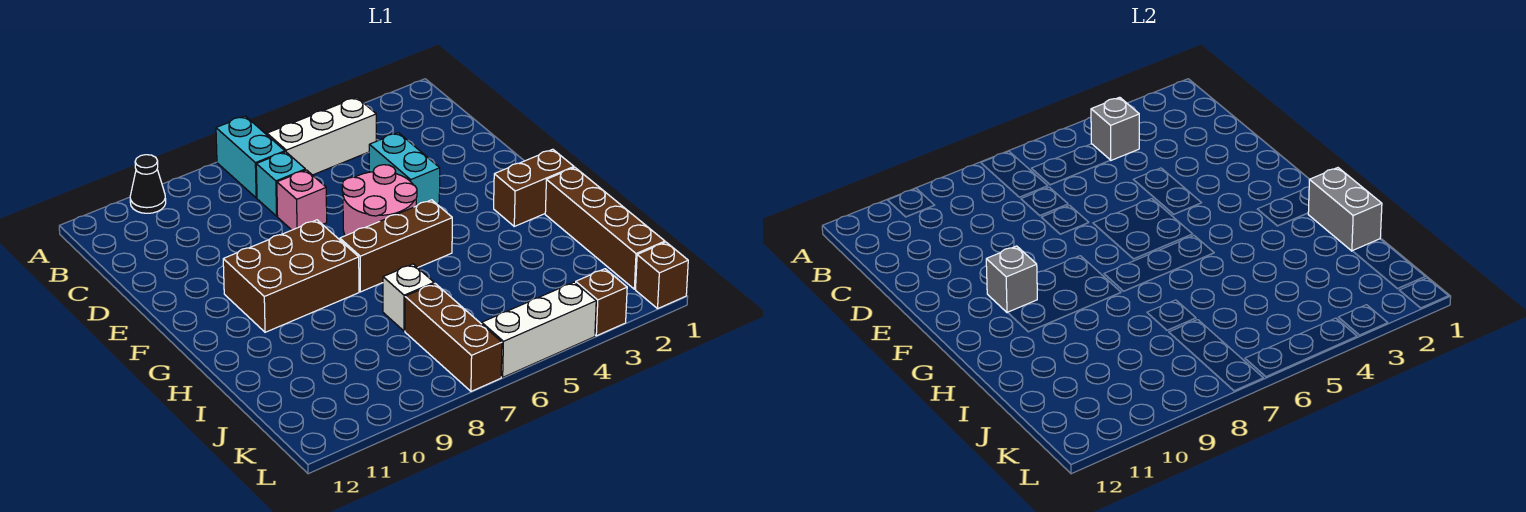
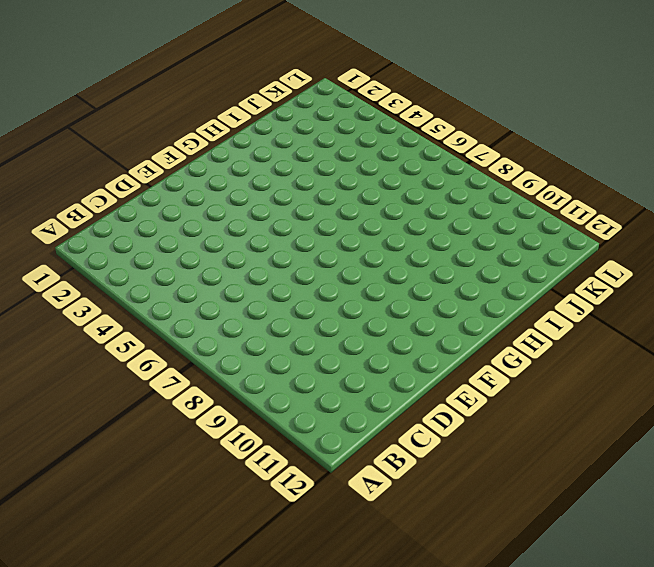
none -> cyan brick A7:B7 level 1
none -> black cone A10 level 1
none -> white brick B4:B6 level 1

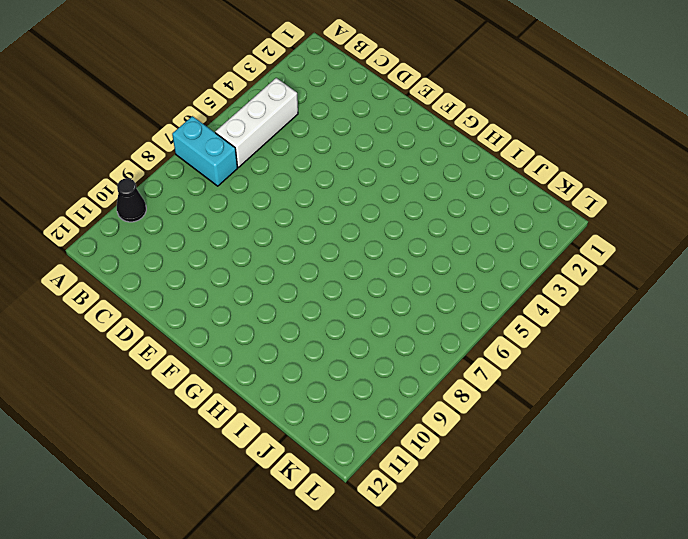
none -> cyan brick C7 level 1
none -> cyan brick D4:E4 level 1
none -> pink brick D7 level 1

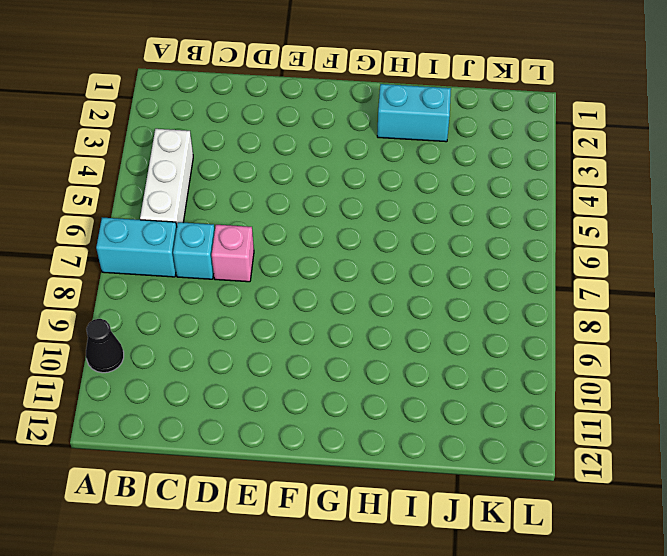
cyan brick H2:I2 level 1 -> cyan brick D4:E4 level 1
none -> pink round brick E5:F6 level 1
none -> brown brick F8:G10 level 1
none -> brown brick G1:G2 level 1

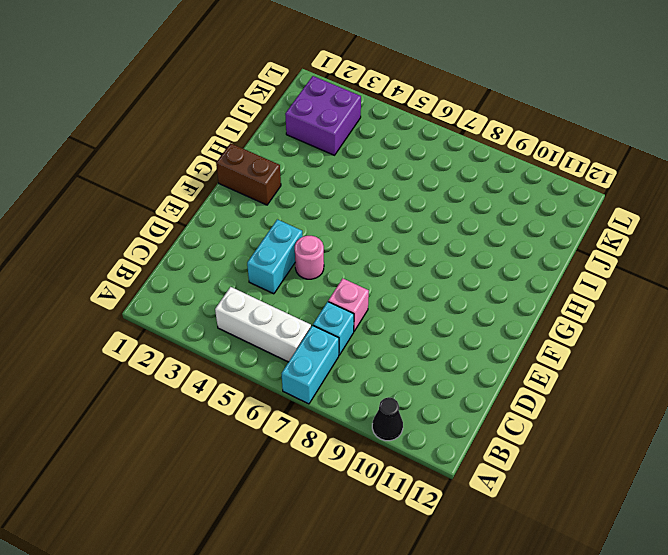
pink round brick E5 level 1 -> pink round brick E5:F6 level 1
purple brick J2:K3 level 1 -> none
none -> brown brick F8:G10 level 1
none -> brown brick G5:G7 level 1
none -> brown brick H1:K1 level 1

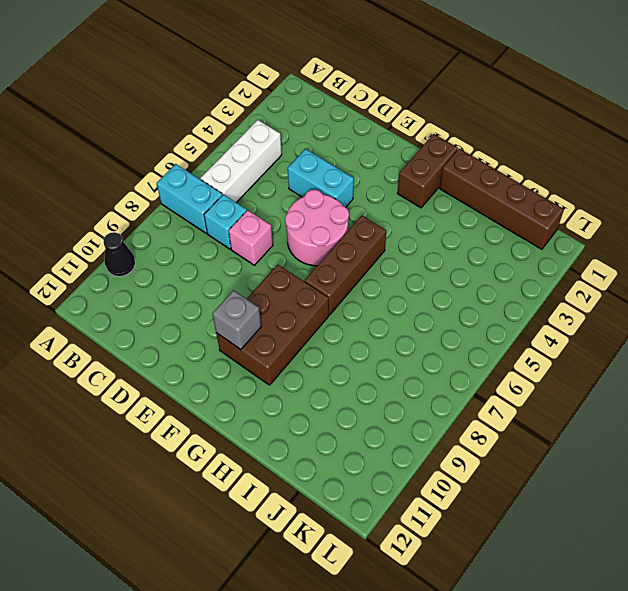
none -> white brick I7 level 1
none -> brown brick J7:L7 level 1
none -> brown brick L1 level 1

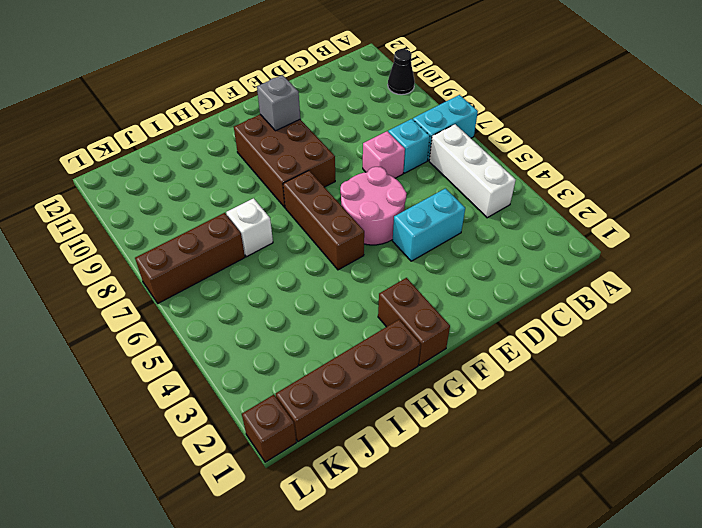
none -> brown brick L3 level 1
none -> white brick L4:L6 level 1
none -> grey brick B4 level 2

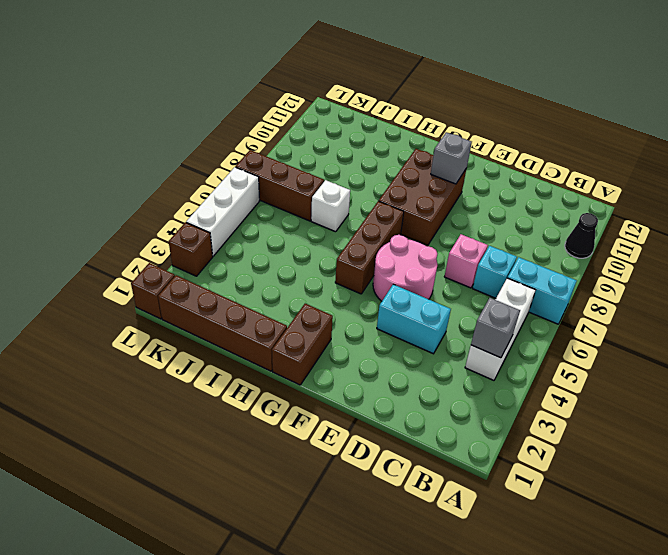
none -> grey brick H1:I1 level 2

